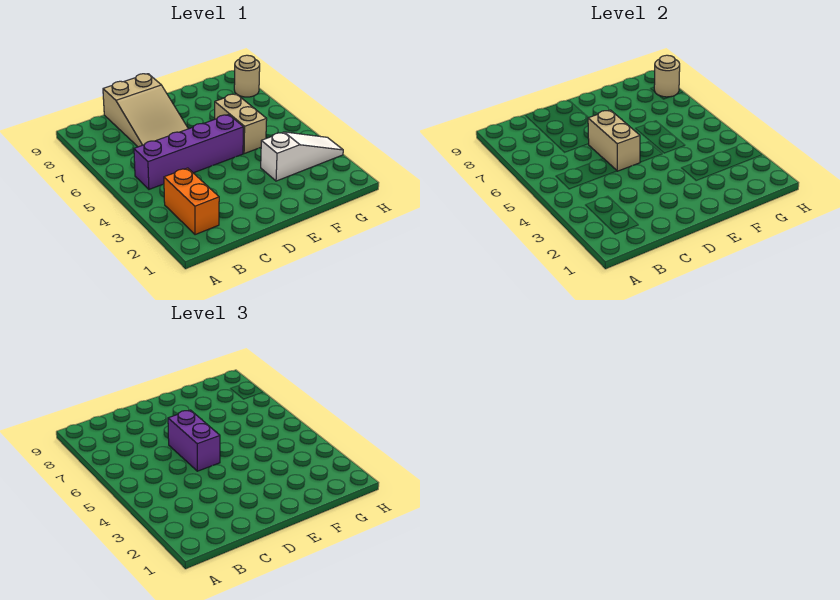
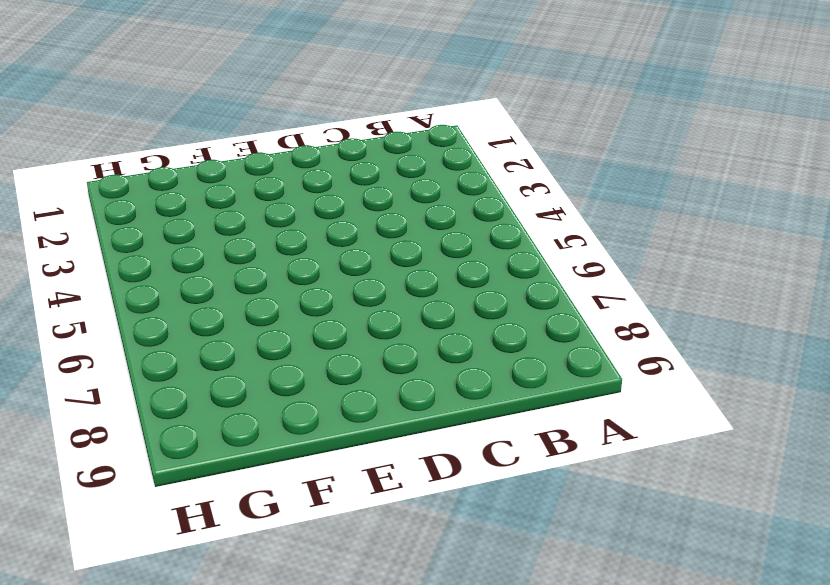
none -> orange brick B2:B3 level 1
none -> purple brick B5:E5 level 1

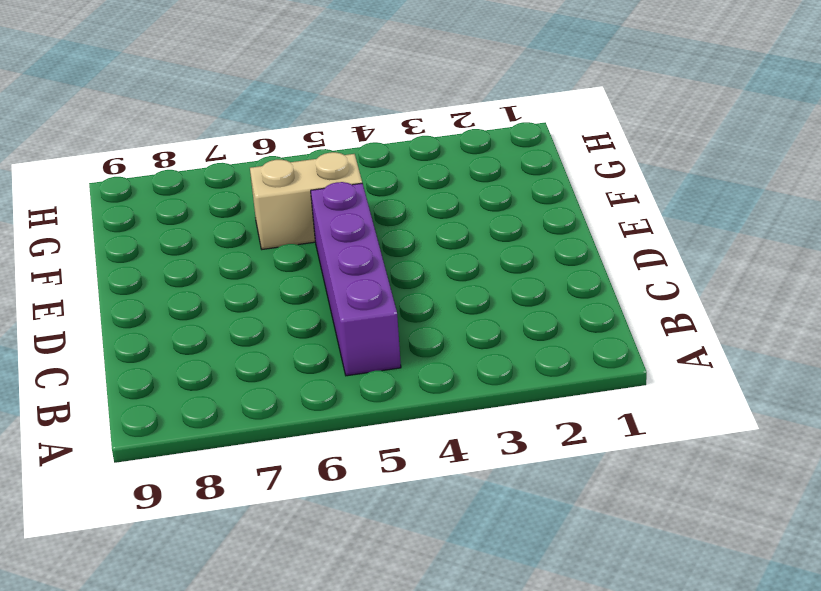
none -> orange brick B2:B3 level 1
none -> tan slope C7:D9 level 1 top 9

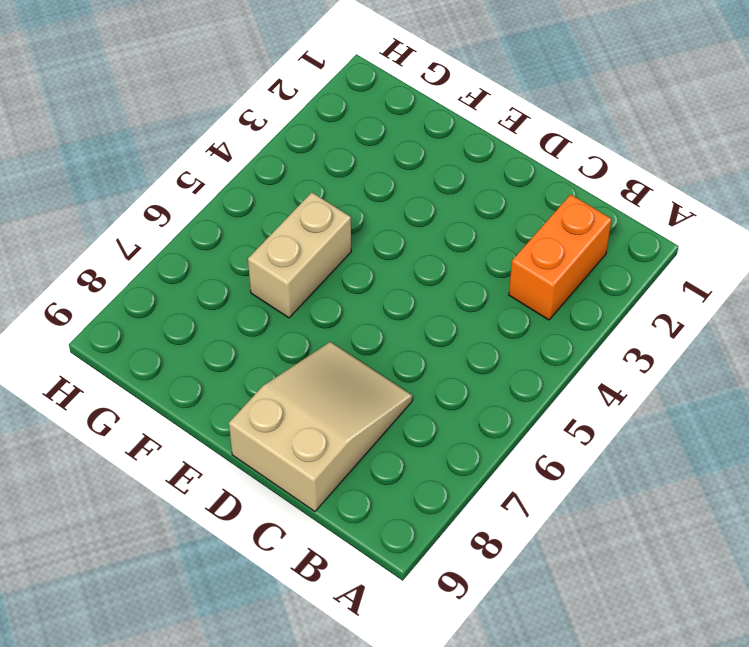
none -> purple brick B5:E5 level 1
none -> white slope F3:H3 level 1 top F

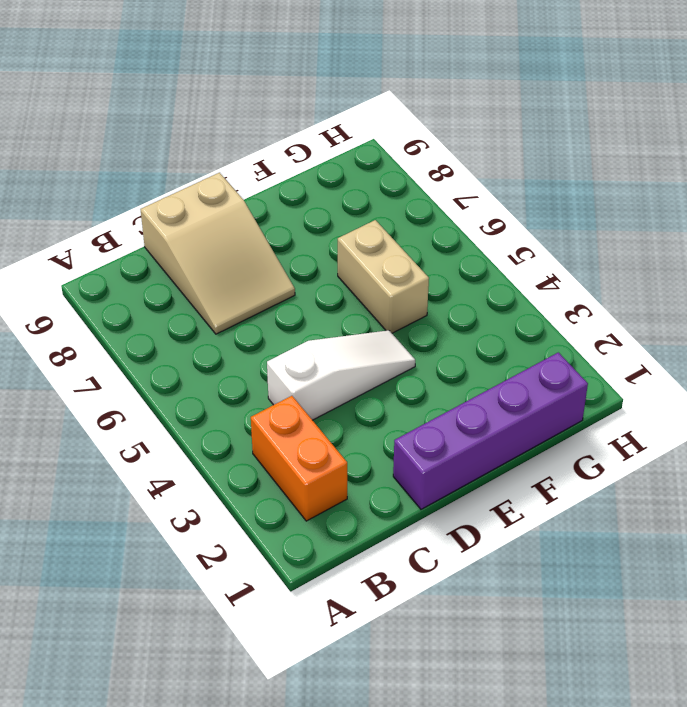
white slope C4:E4 level 1 top C -> white slope F3:H3 level 1 top F
purple brick D1:G1 level 1 -> purple brick B5:E5 level 1
none -> tan round brick H8 level 1
none -> tan brick D5:D6 level 2

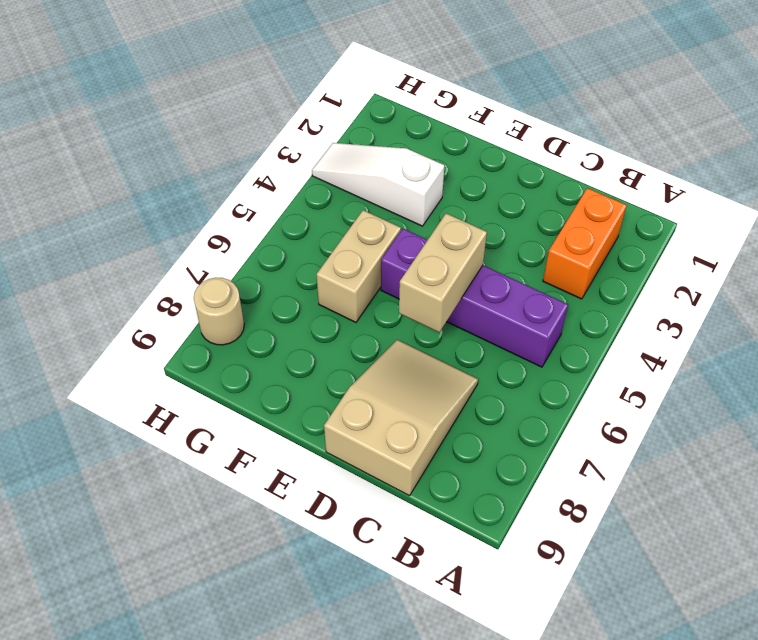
none -> tan round brick H8 level 2
none -> purple brick D5:D6 level 3

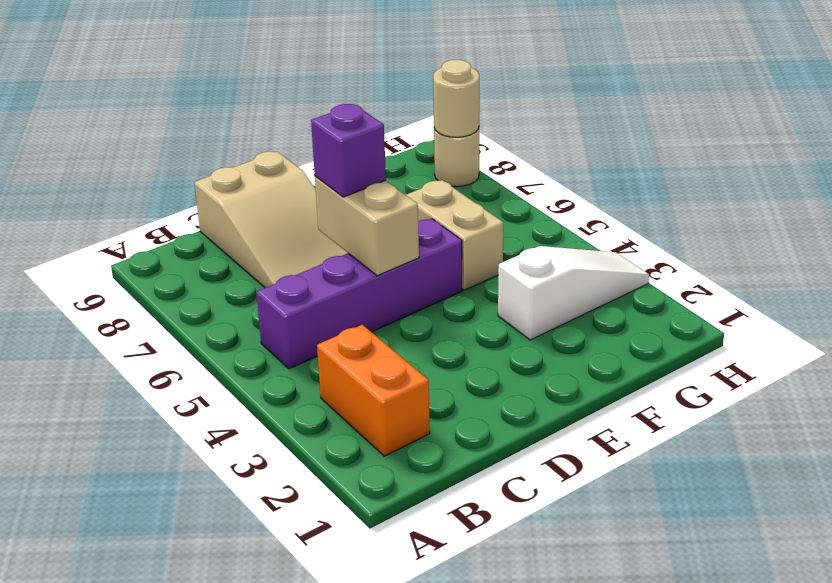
purple brick D6 level 3 -> purple brick D5:D6 level 3

